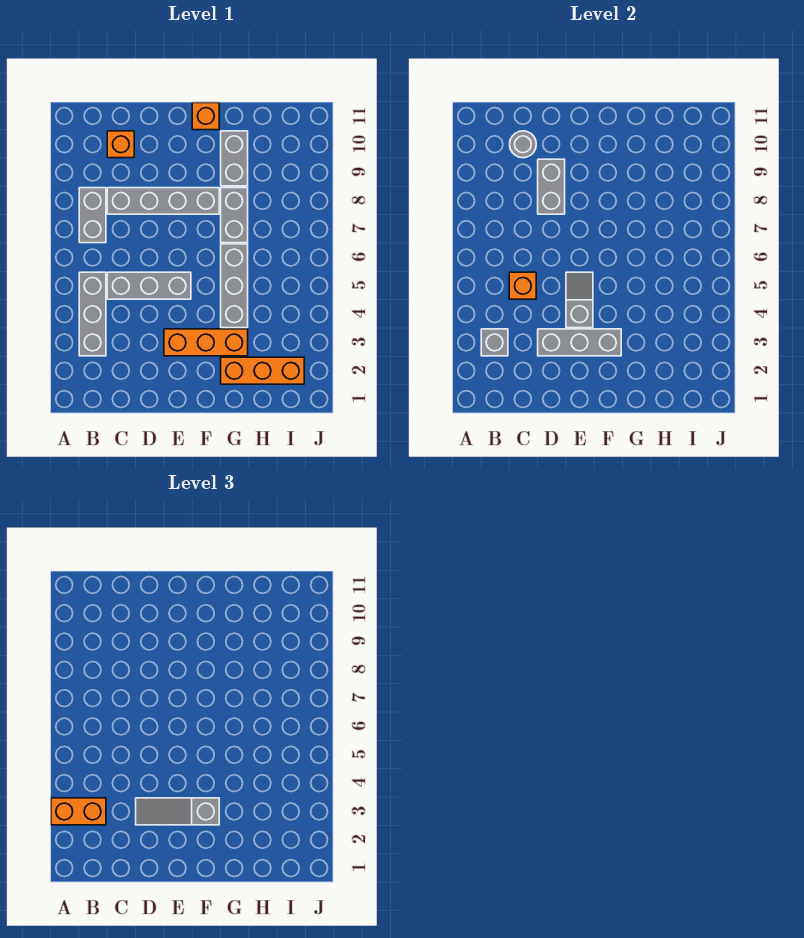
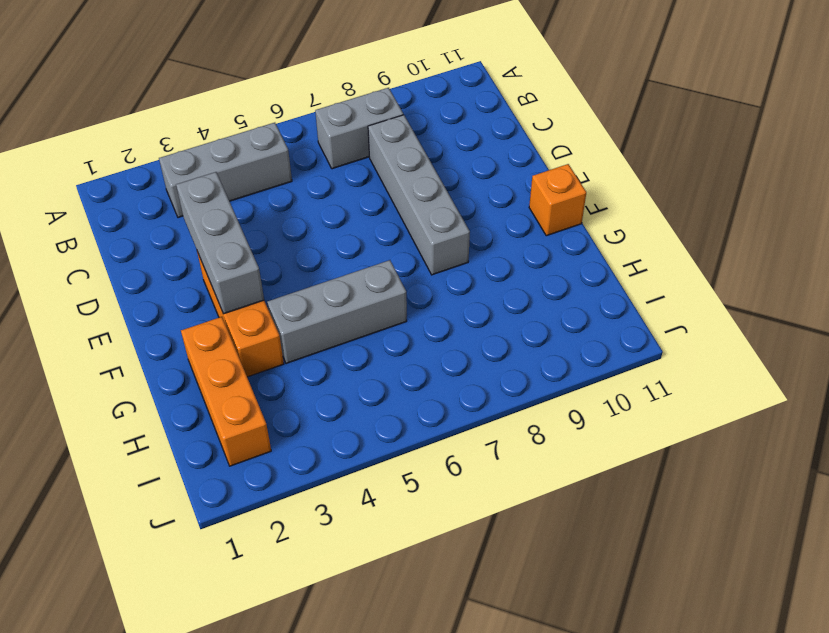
none -> grey brick C5:E5 level 1
none -> orange brick C10 level 1
none -> grey brick G7:G8 level 1

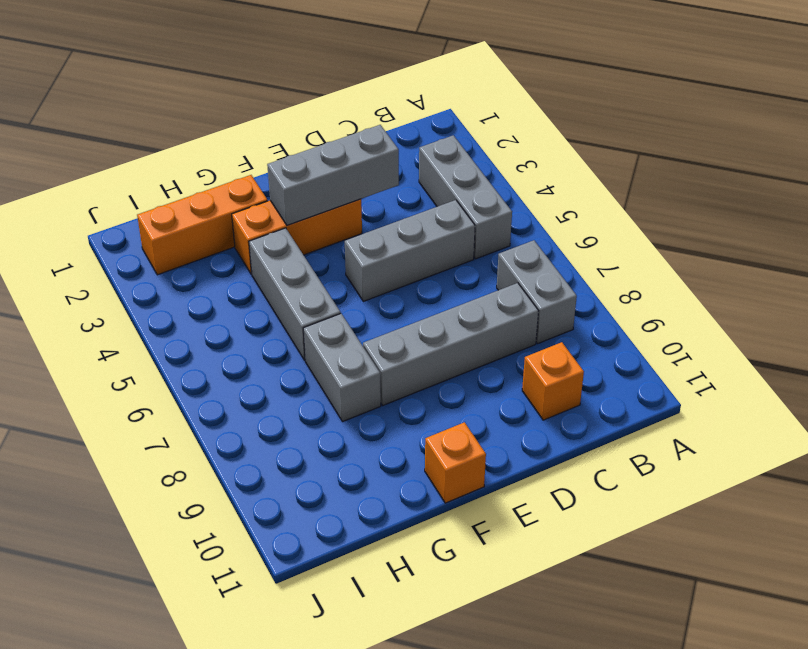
none -> grey brick G9:G10 level 1
none -> grey brick B3 level 2
none -> orange brick C5 level 2

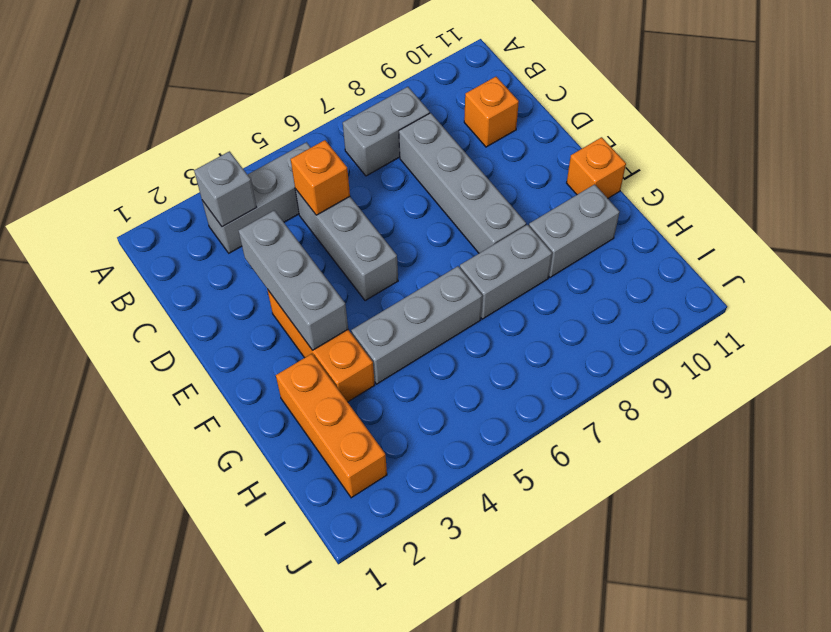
none -> grey round brick C10 level 2
none -> grey brick D8:D9 level 2
none -> grey slope E4:E5 level 2 top 4

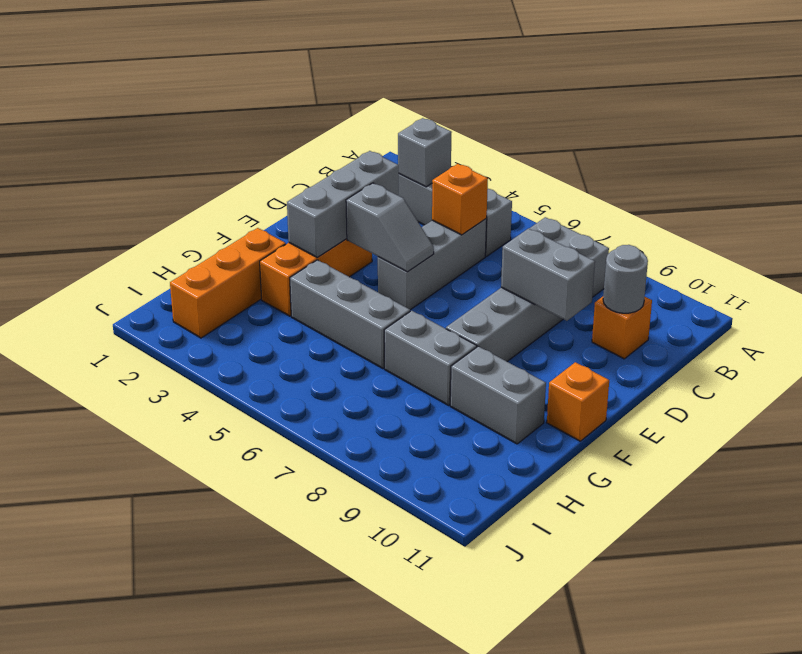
none -> orange brick A3:B3 level 3
none -> grey slope D3:F3 level 3 top F

